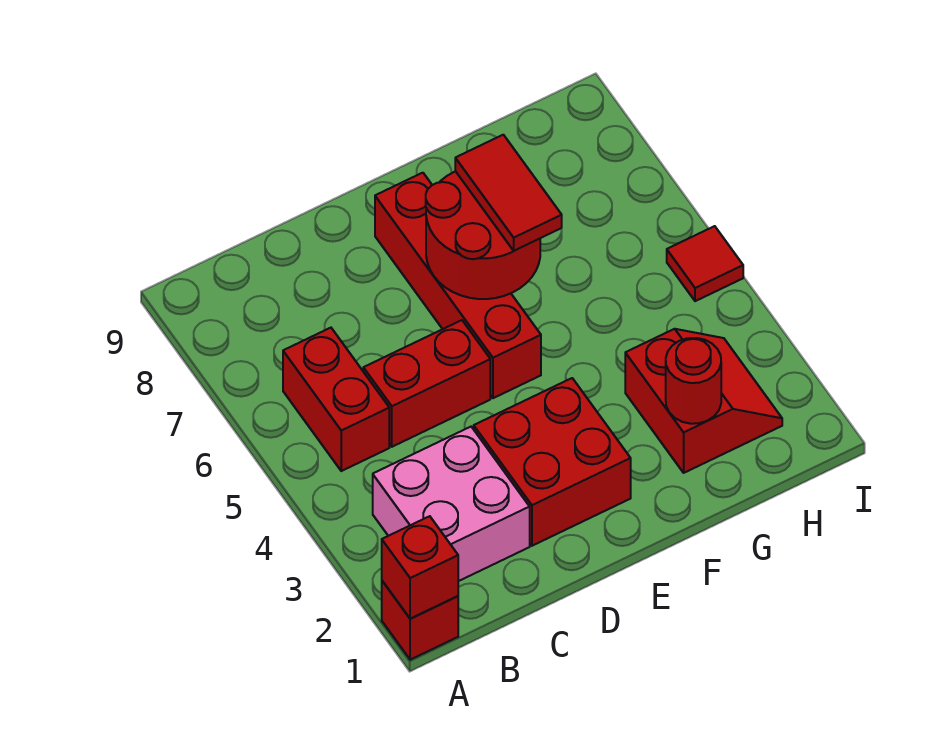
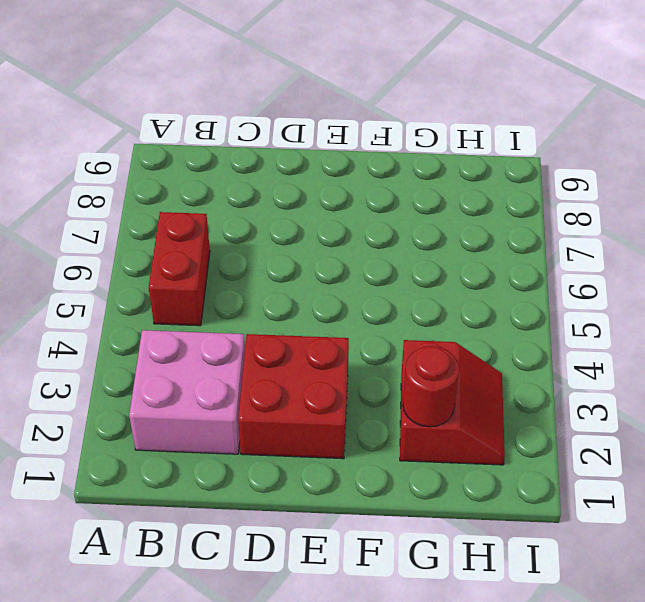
none -> red brick A1 level 1
none -> red brick C5:D5 level 1
none -> red brick E5:E8 level 1

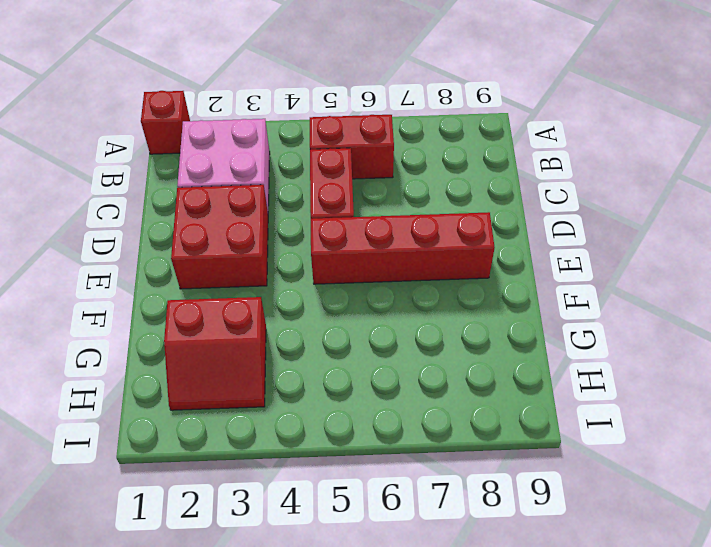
none -> red tile I5 level 1
none -> red brick A1 level 2
none -> red round brick E6:F7 level 2

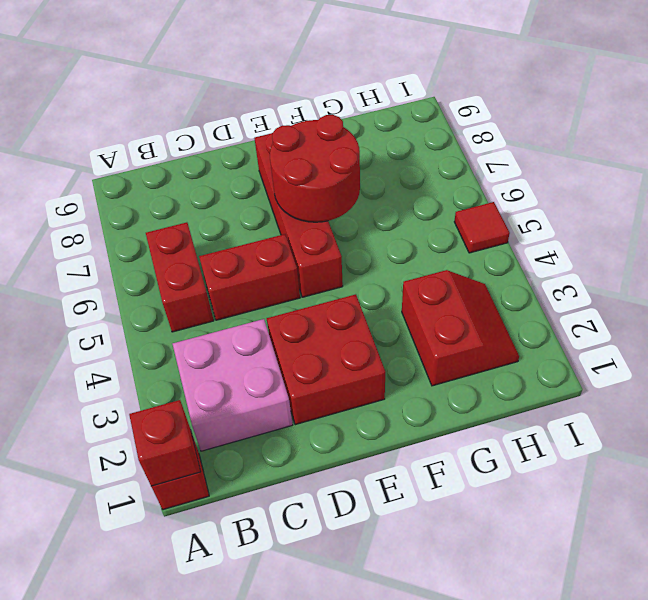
none -> red round brick G2 level 2
none -> red tile F6:F7 level 3

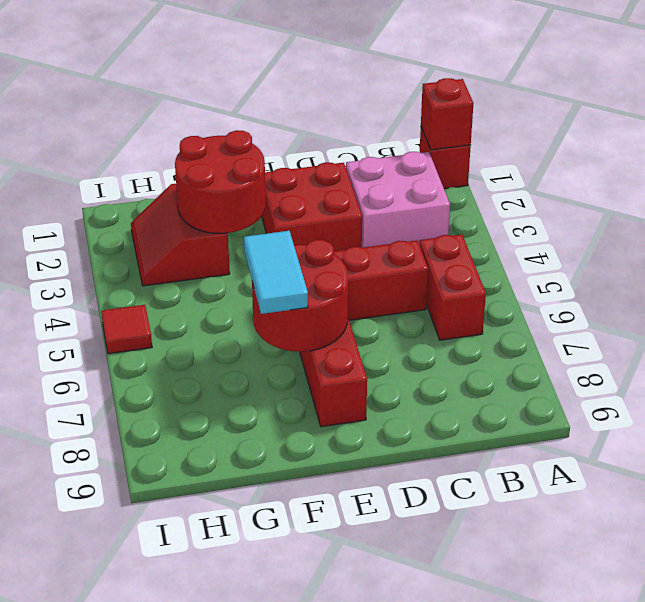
red round brick F2:G3 level 2 -> red round brick G2 level 2
cyan tile F6:F7 level 3 -> red tile F6:F7 level 3

